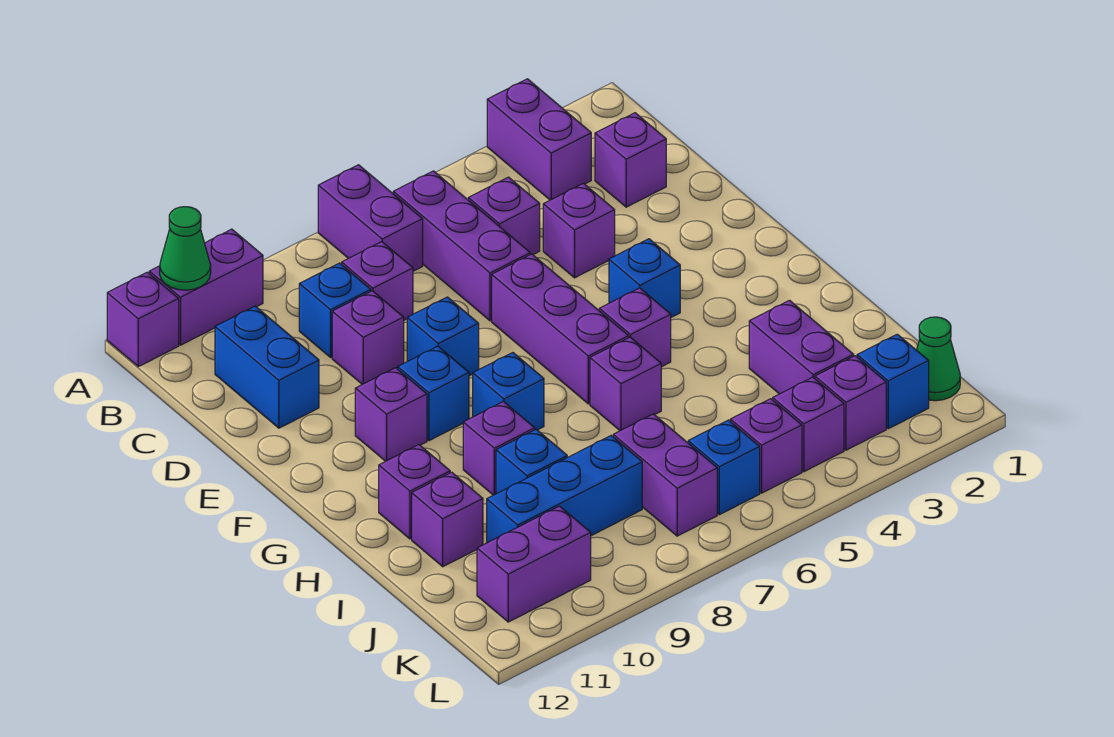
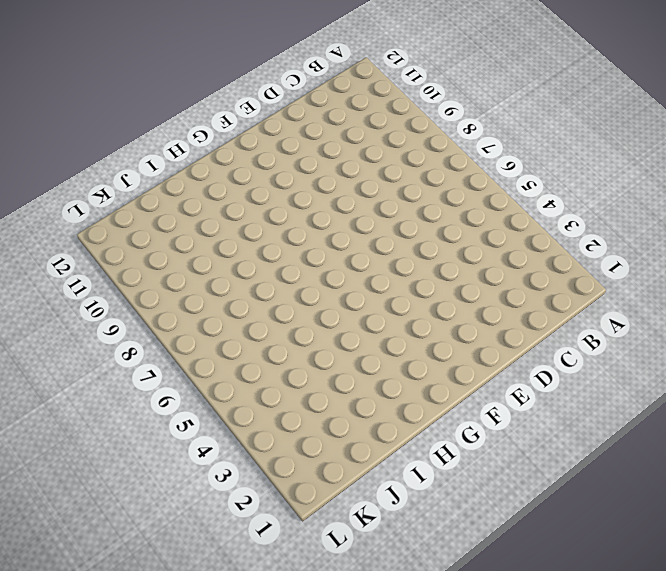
none -> purple brick A3:B3 level 1
none -> purple brick A7:B7 level 1
none -> purple brick A10:A11 level 1
none -> purple brick A12 level 1

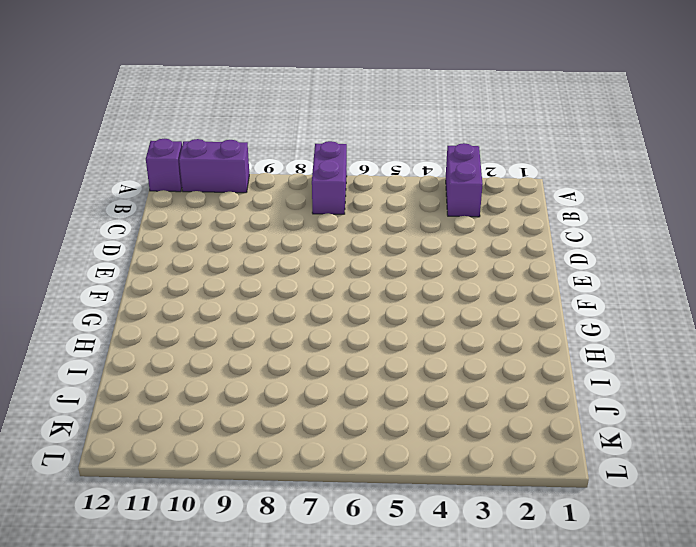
none -> purple brick B6:D6 level 1
none -> purple brick C2 level 1
none -> purple brick C5 level 1
none -> purple brick C8 level 1

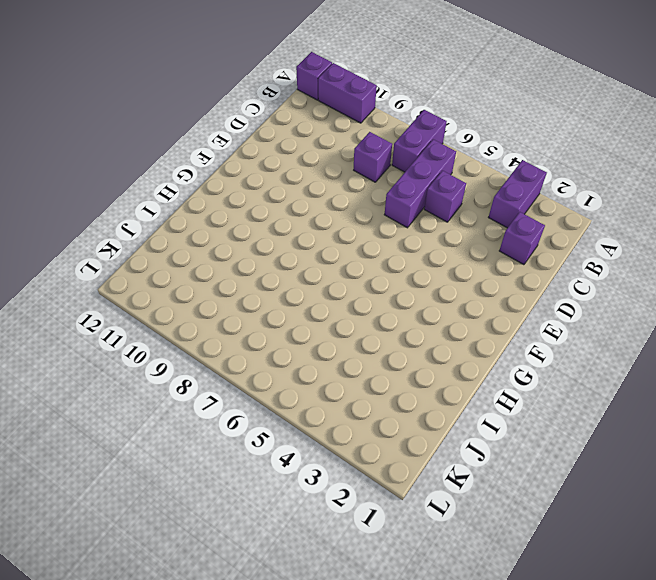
none -> blue brick C9 level 1
none -> blue brick C11:D11 level 1
none -> purple brick D4 level 1
none -> purple brick D9 level 1

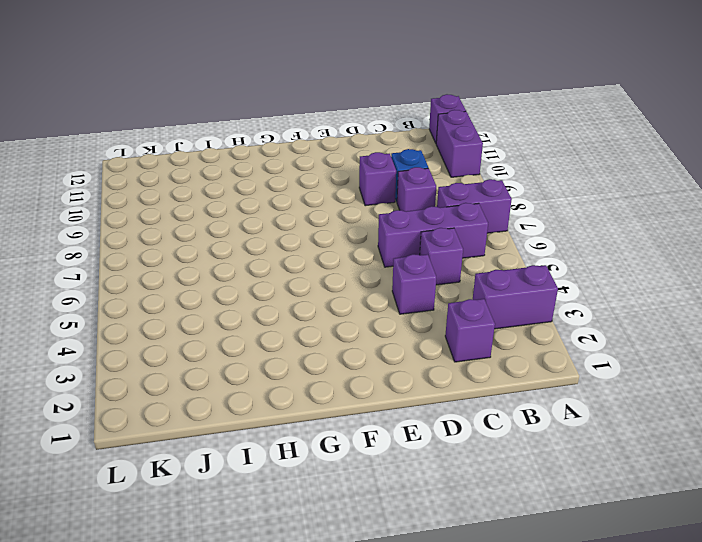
none -> blue brick C11:D11 level 1
none -> purple brick E6:G6 level 1
none -> blue brick E8 level 1
none -> blue brick F4 level 1

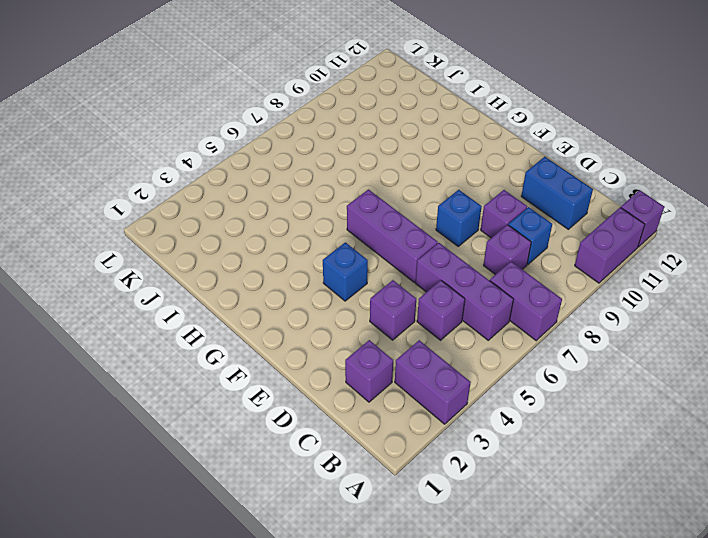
none -> blue brick F9 level 1
none -> purple brick F10 level 1
none -> purple brick G5 level 1
none -> blue brick G8 level 1

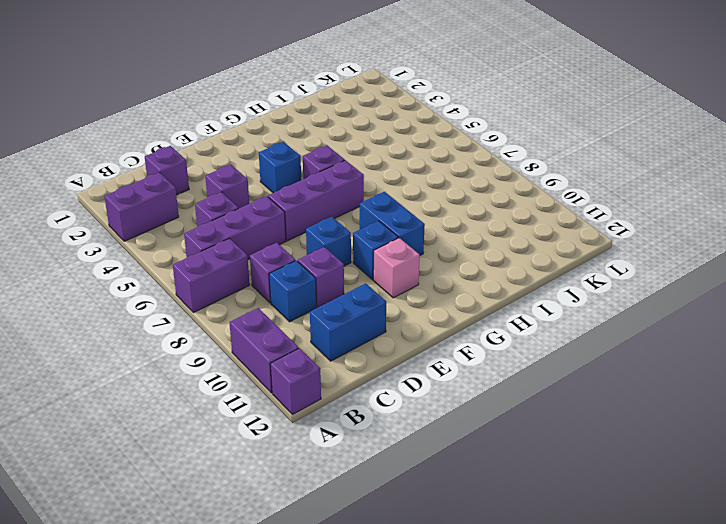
pink brick F10 level 1 -> purple brick F10 level 1
blue brick G8:G9 level 1 -> blue brick G8 level 1
none -> purple brick H6 level 1
none -> purple brick H9 level 1
none -> purple brick H11 level 1
none -> purple brick I3:J3 level 1

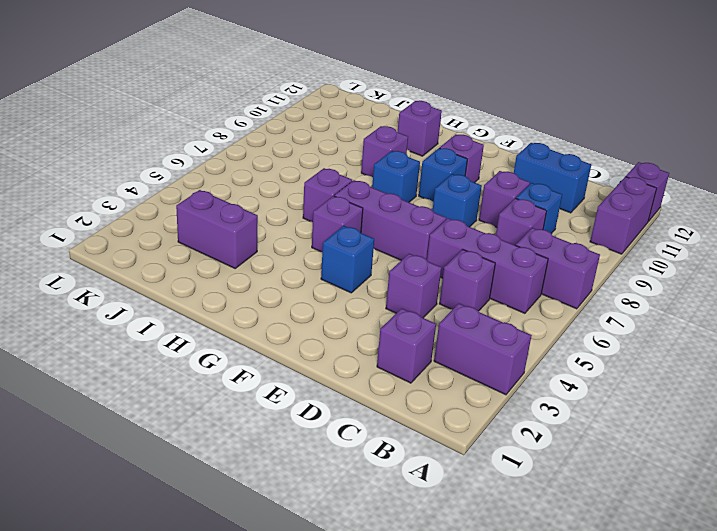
none -> blue brick I9 level 1
none -> purple brick I11 level 1
none -> purple brick J7:K7 level 1
none -> blue brick J8:J10 level 1

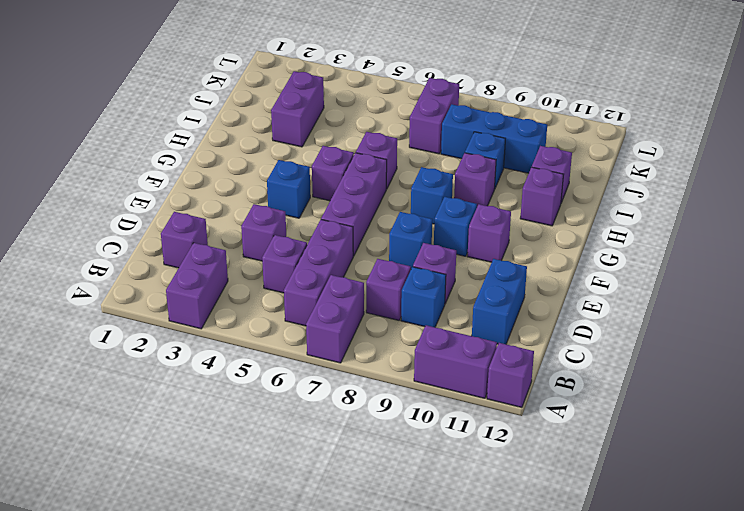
none -> green cone K1 level 1
none -> blue brick K2 level 1
none -> purple brick K3 level 1
none -> purple brick K4 level 1

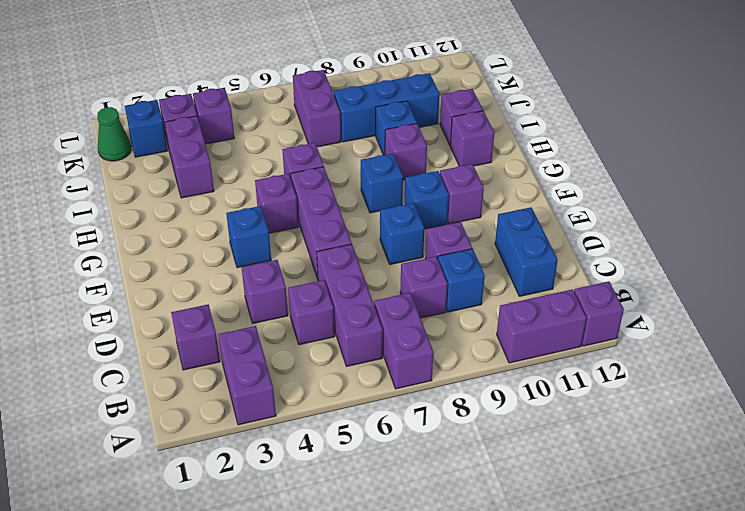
none -> purple brick K5 level 1
none -> blue brick K6 level 1
none -> purple brick K10:K11 level 1
none -> green cone A11 level 2

